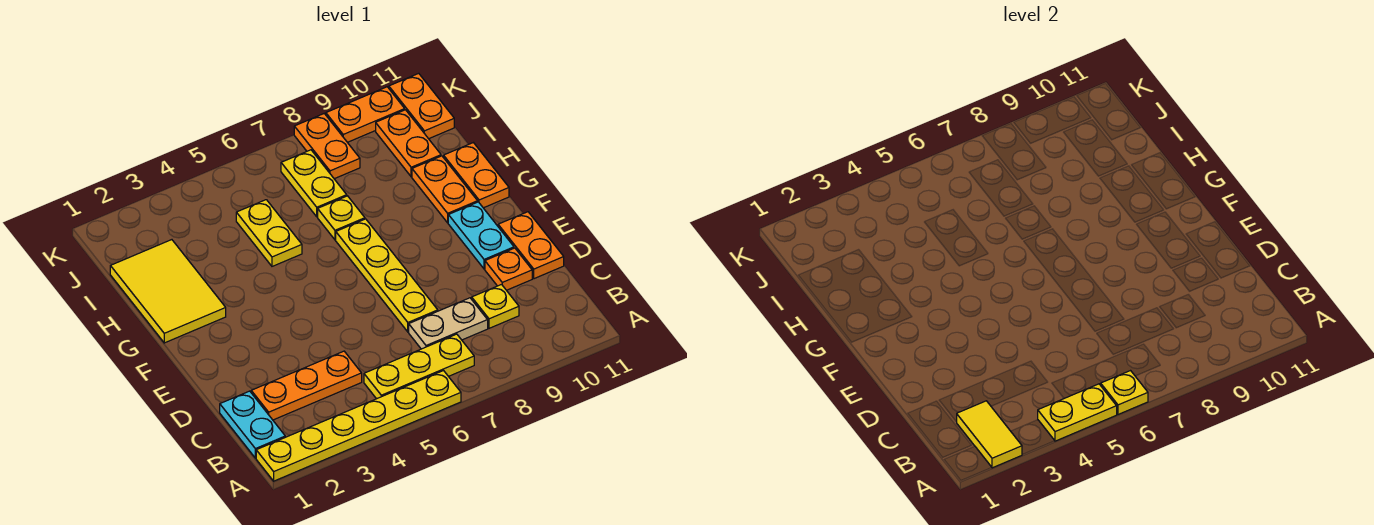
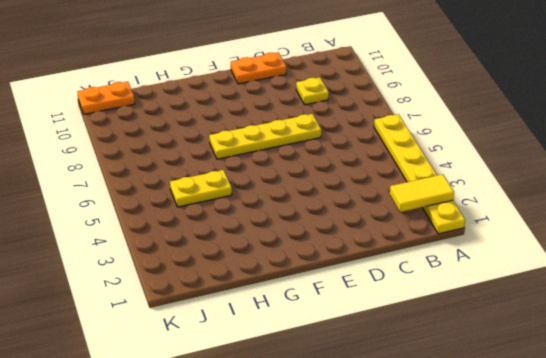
none -> cyan plate B1:C1 level 1
none -> yellow plate B5:B7 level 1
none -> orange plate C2:C4 level 1

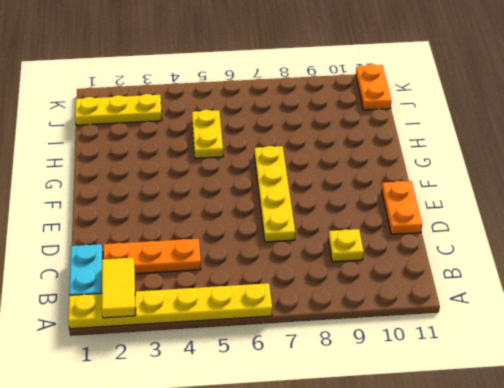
yellow plate J1:J3 level 1 -> yellow plate B5:B7 level 1
none -> tan plate C7:C8 level 1
none -> orange plate D10 level 1
none -> cyan plate E10:F10 level 1

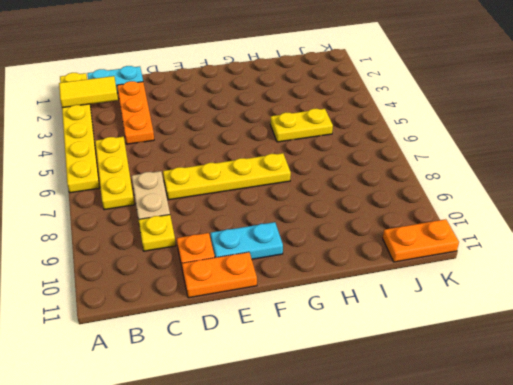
none -> yellow tile G1:I2 level 1
none -> orange plate G10:H10 level 1
none -> orange plate G11:H11 level 1

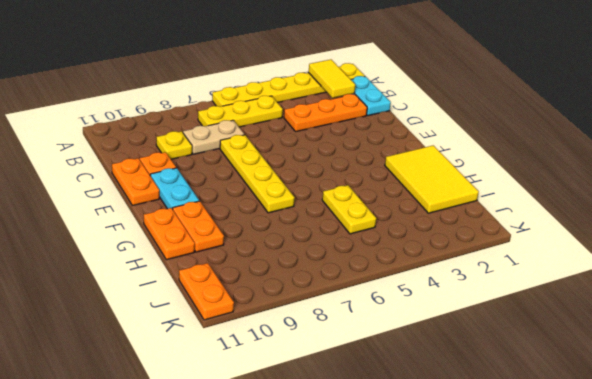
none -> yellow plate H7 level 1
none -> yellow plate I7:J7 level 1
none -> orange plate I10:J10 level 1

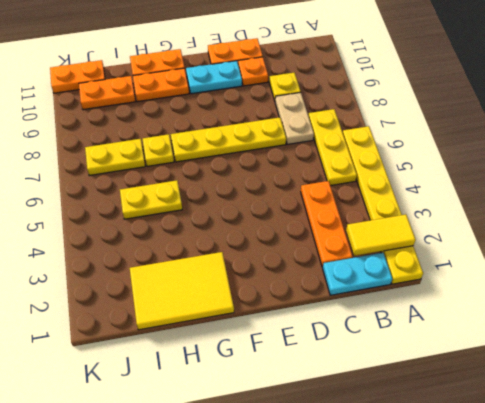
none -> orange plate J8:K8 level 1
none -> orange plate K9:K10 level 1
none -> yellow plate A4:A5 level 2

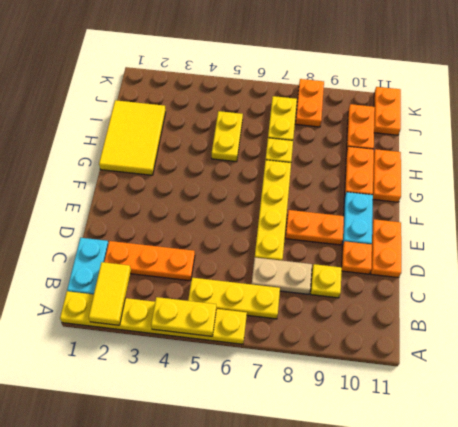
orange plate E8:E9 level 1 -> orange plate K9:K10 level 1
none -> yellow plate A6 level 2

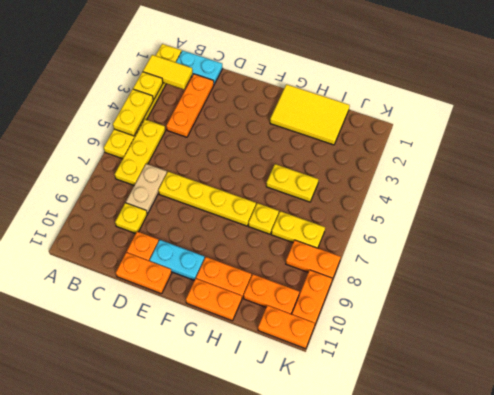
yellow plate A3 level 2 -> yellow plate A6 level 2

